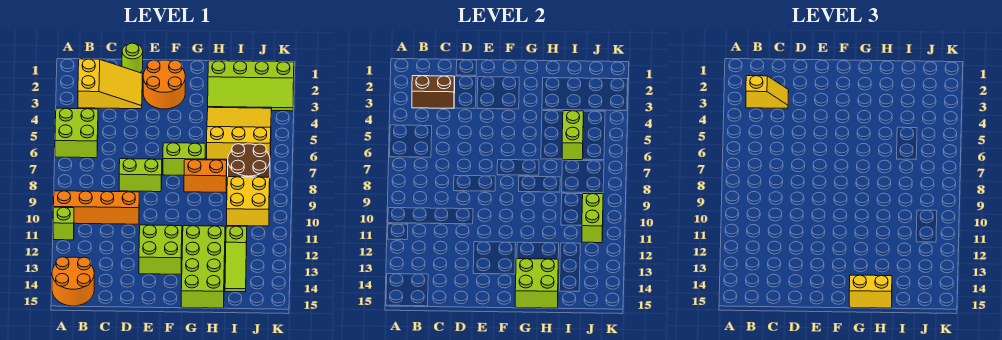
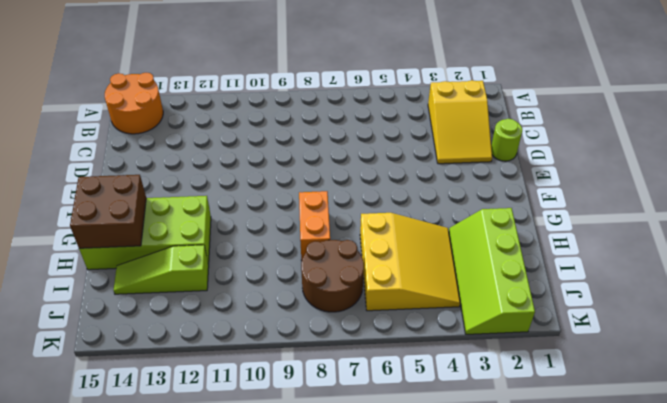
brown brick G14:H15 level 2 -> lime brick G14:H15 level 2
none -> lime brick A5:B6 level 1
none -> orange brick A10:D10 level 1
none -> lime brick A11 level 1

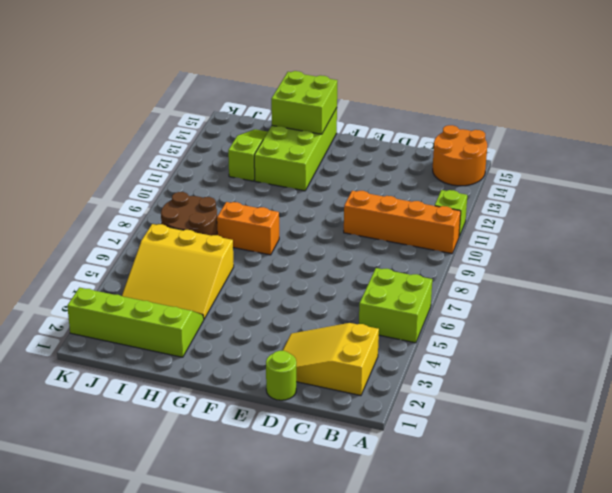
none -> lime brick D8:E8 level 1
none -> orange round brick E2:F3 level 1
none -> lime brick E12:F13 level 1

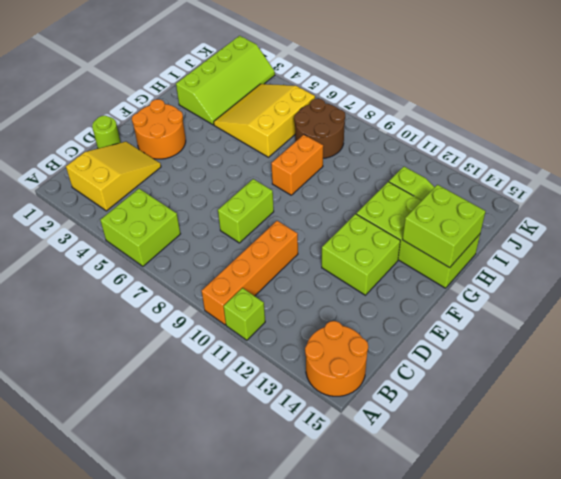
none -> lime brick F7:G7 level 1
none -> yellow brick I9:J10 level 1
none -> brown brick B3:C3 level 2

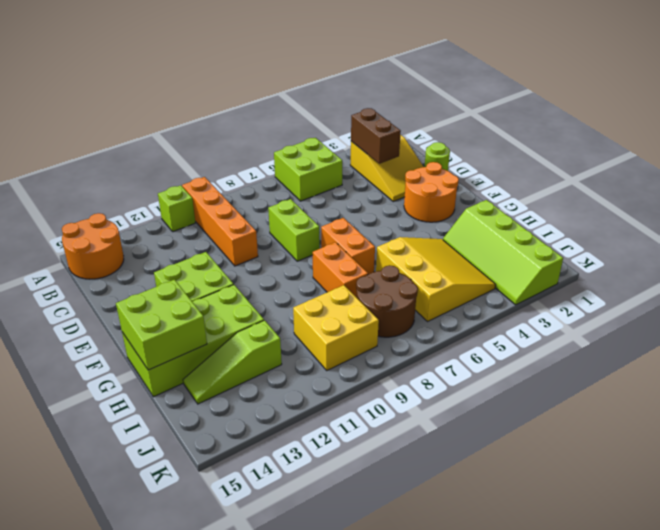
orange brick F7:G7 level 1 -> lime brick F7:G7 level 1
none -> lime brick I5:I6 level 2
none -> lime brick J10:J11 level 2
none -> yellow slope B3:C3 level 3 top B

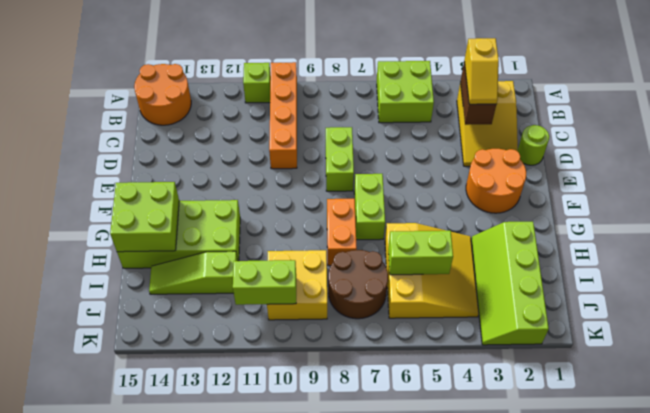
none -> lime brick E12:F13 level 1
none -> yellow brick G15:H15 level 3

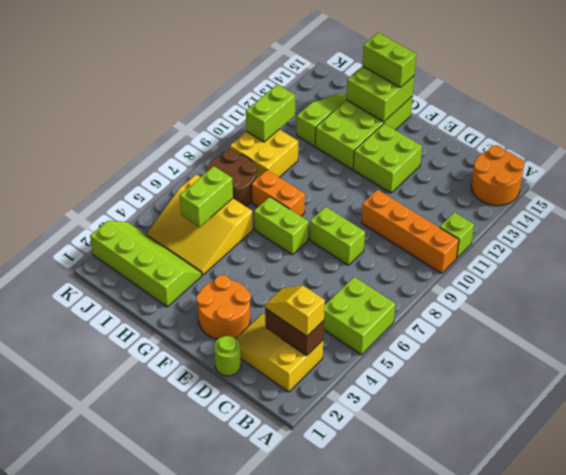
lime brick G15:H15 level 3 -> yellow brick G15:H15 level 3

